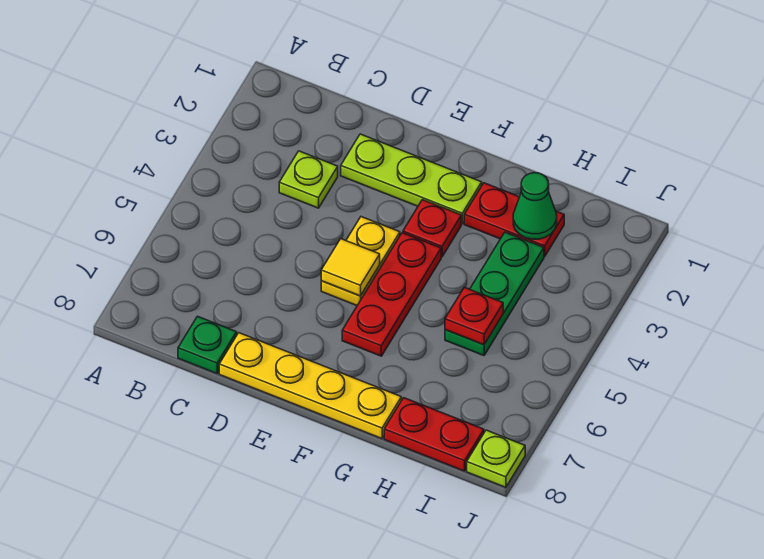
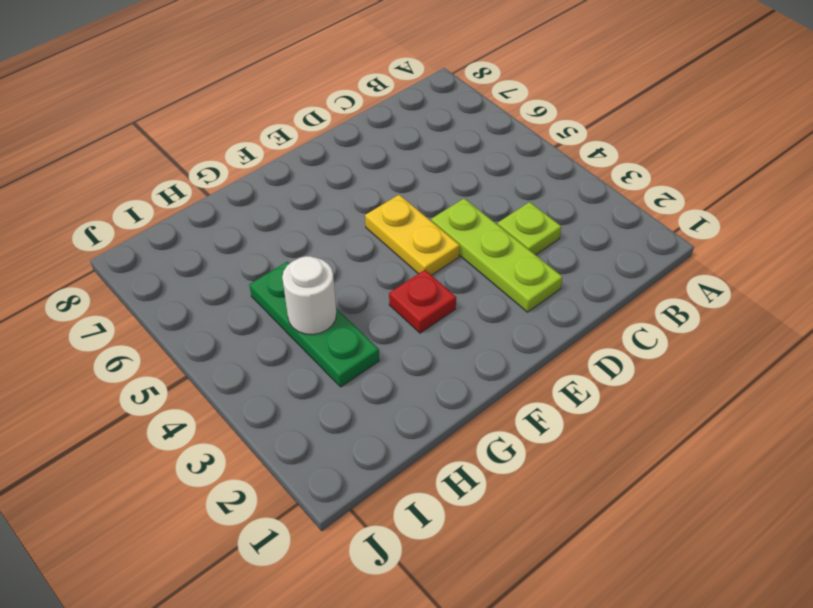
lime plate D2:D4 level 1 -> lime plate D2:F2 level 1
white round brick H4 level 2 -> none
none -> green plate C8 level 1
none -> yellow plate D8:G8 level 1
none -> red plate F4:F6 level 1

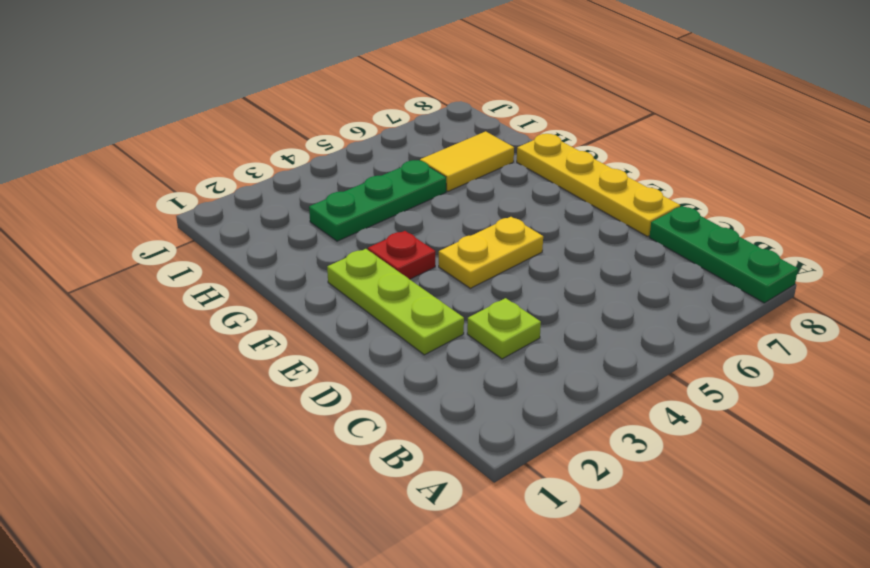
green plate A8:C8 level 1 -> green plate C8 level 1
yellow tile H6:H7 level 1 -> none
none -> red plate F4:F6 level 1
none -> red plate G2:H2 level 1
none -> red plate H8:I8 level 1

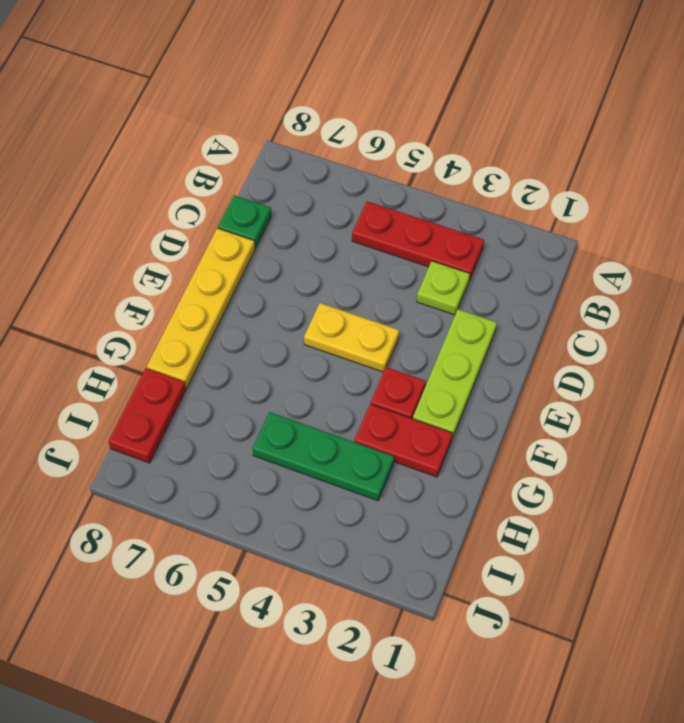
red plate B3:B5 level 1 -> red plate F4:F6 level 1
red plate G2:G3 level 1 -> red plate G2:H2 level 1
none -> lime plate J8 level 1
none -> yellow tile E5 level 2
none -> green cone H2 level 2

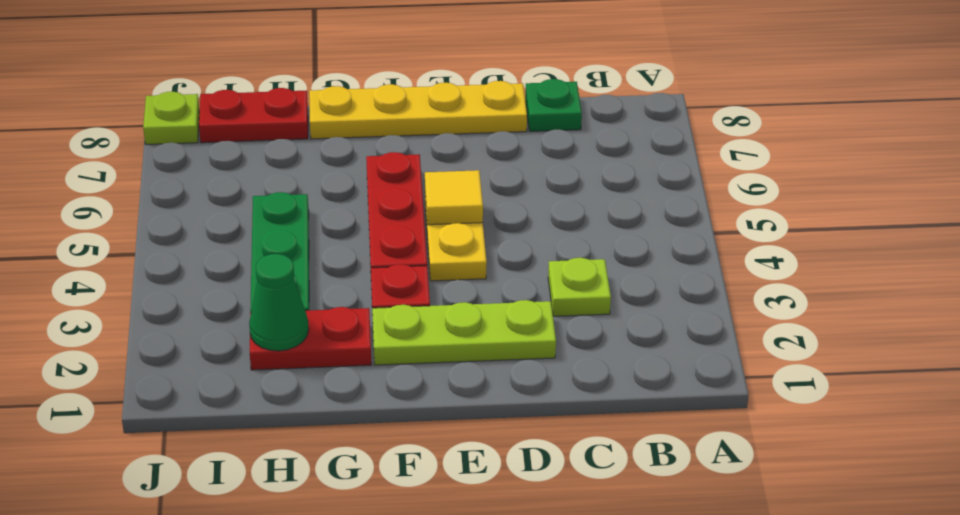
none -> red plate H5 level 2

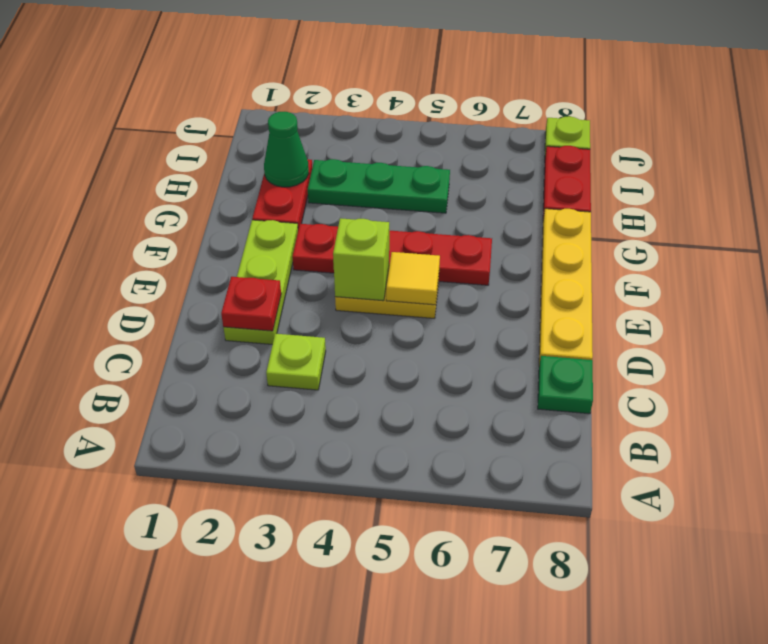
red plate D2 level 2 -> red plate H5 level 2
lime brick E4 level 2 -> none

